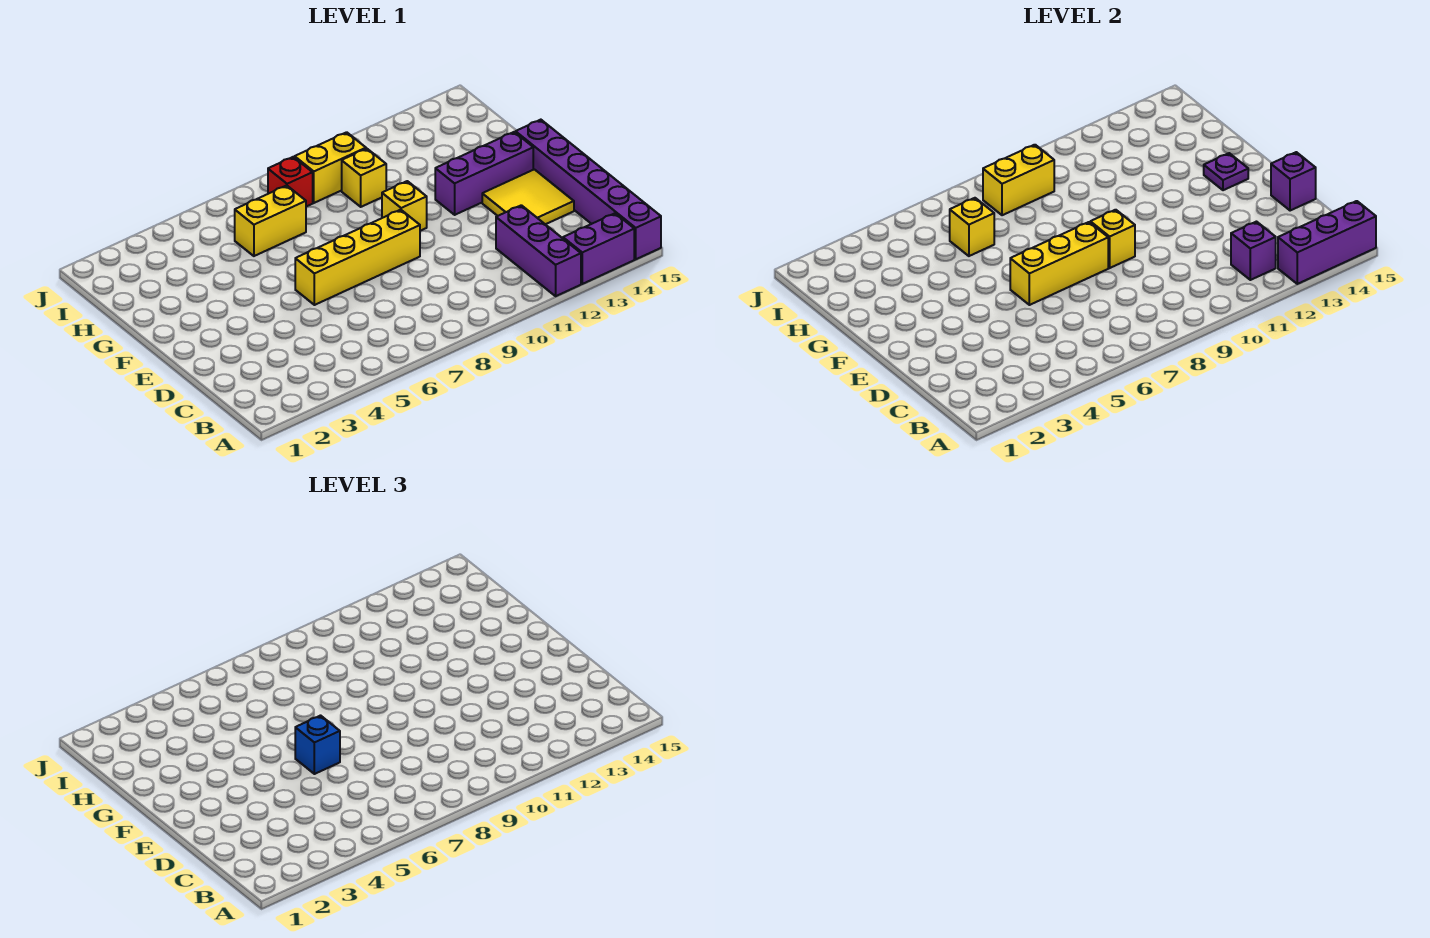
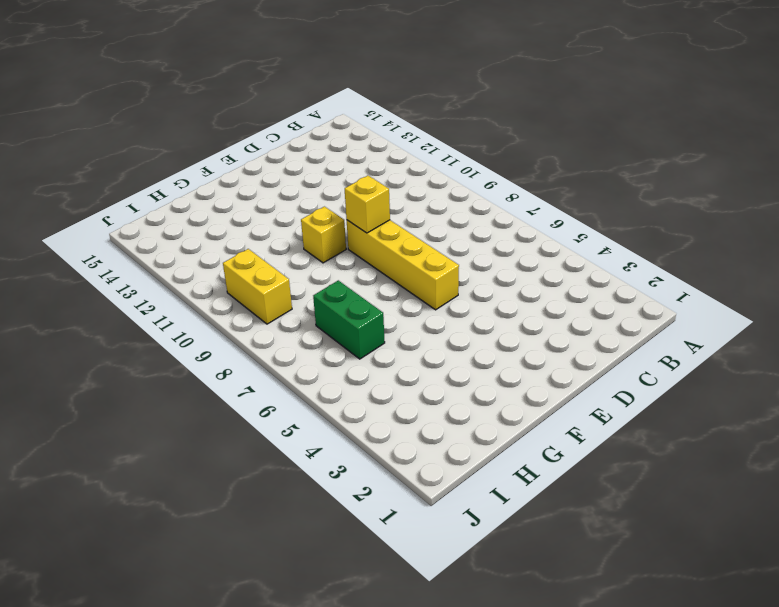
green brick H6:H7 level 1 -> yellow brick H6:H7 level 1
none -> purple brick A12:C12 level 1
none -> purple brick A13:A14 level 1
none -> purple brick A15:F15 level 1

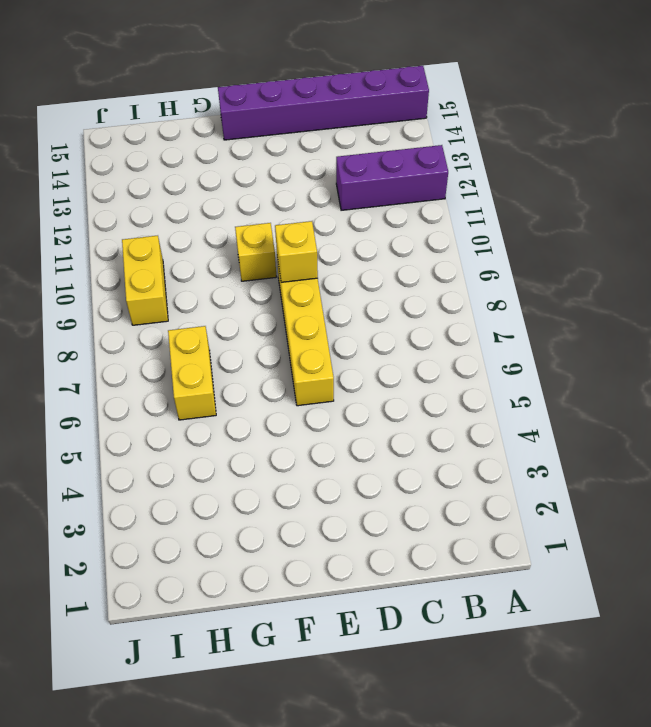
none -> purple brick A13:A14 level 1
none -> yellow tile D13:E14 level 1
none -> purple brick F12:F14 level 1

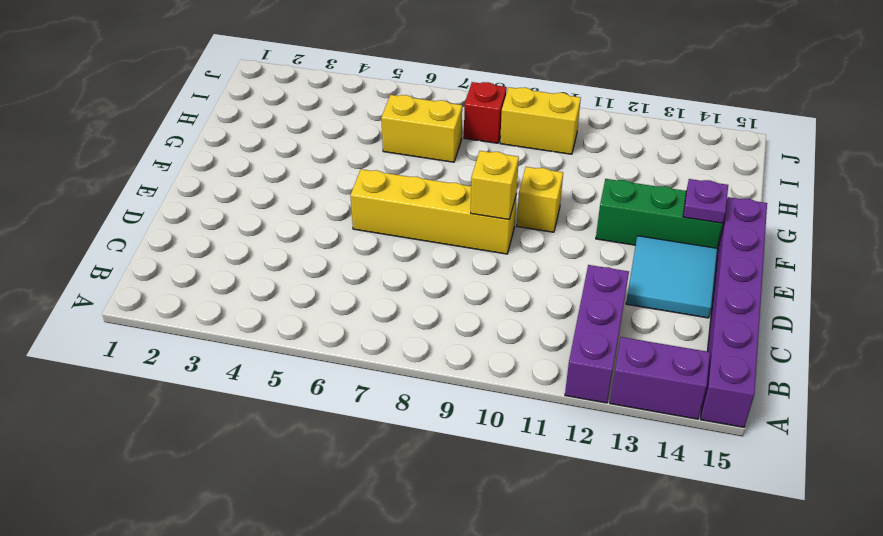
cyan tile D13:E14 level 1 -> yellow tile D13:E14 level 1
green brick F12:F14 level 1 -> purple brick F12:F14 level 1
none -> yellow brick H10 level 1
none -> purple brick A13:A15 level 2
none -> purple brick B12 level 2

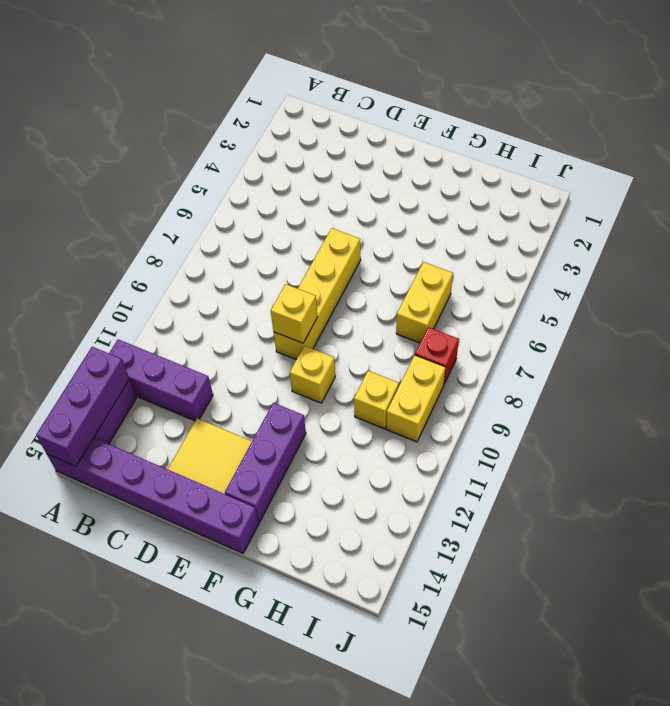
none -> purple brick B12 level 2
none -> purple brick D15 level 2
none -> yellow brick E6:E8 level 2

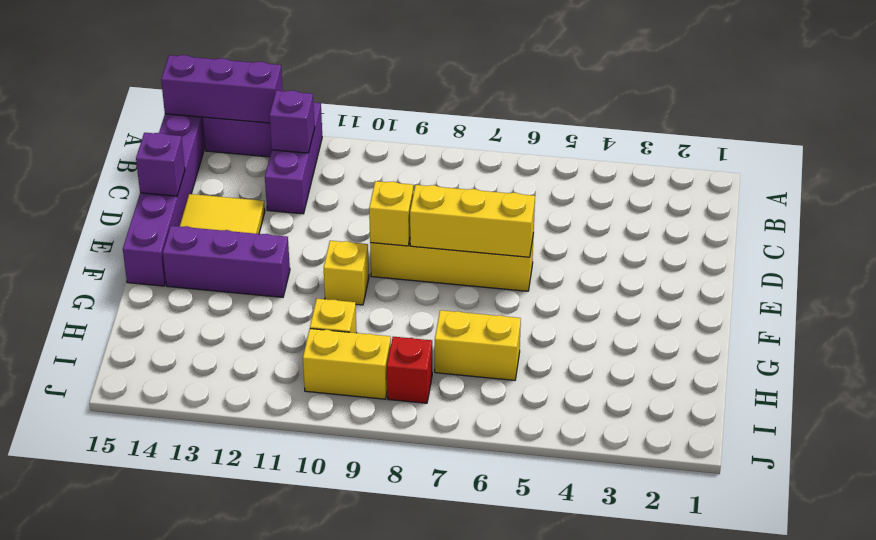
none -> purple plate F14 level 2
none -> yellow brick H6 level 2
none -> yellow brick I8:I9 level 2

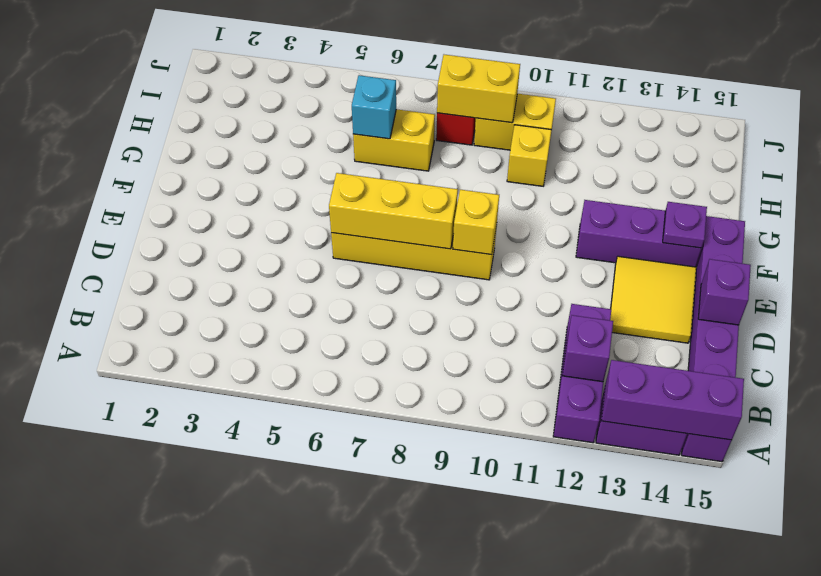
cyan brick H6 level 2 -> yellow brick H6 level 2
none -> yellow brick F10 level 1
none -> blue brick E6 level 3

